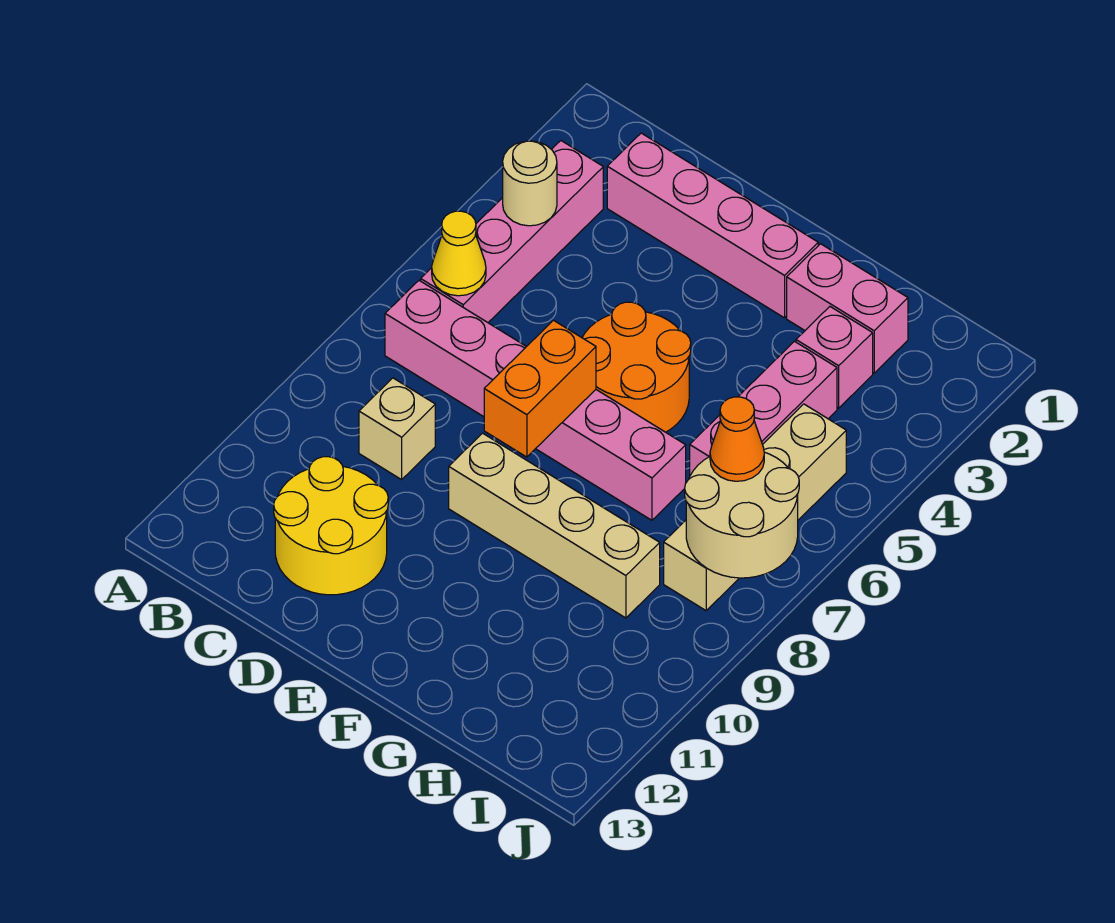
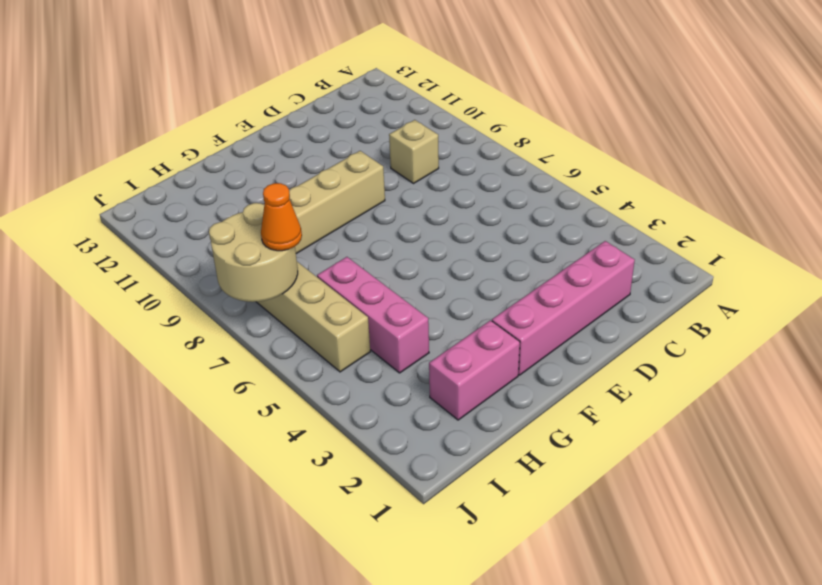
none -> pink brick B3:B6 level 1
none -> pink brick B7:G7 level 1
none -> yellow round brick C11:D12 level 1

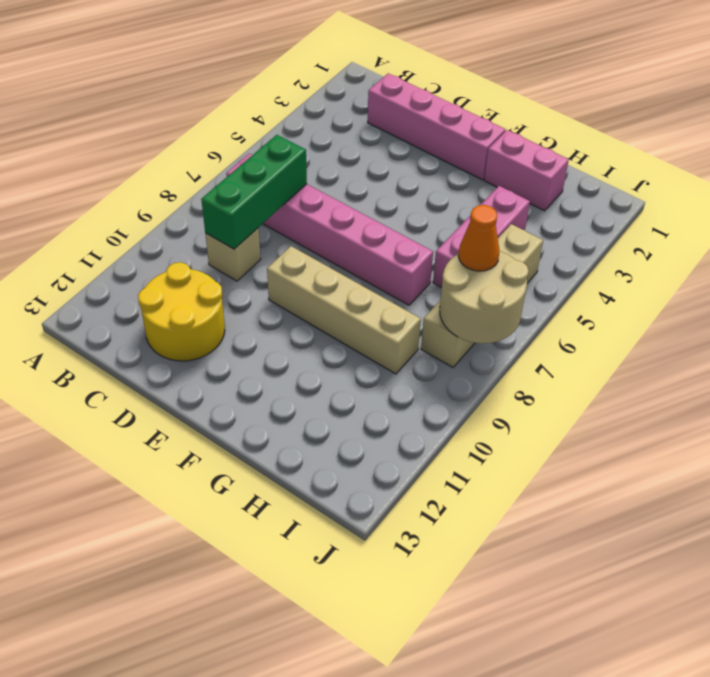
green brick C7:C9 level 2 -> none
none -> pink brick B3:B6 level 1
none -> orange round brick E5:F6 level 1
none -> pink brick H3 level 1

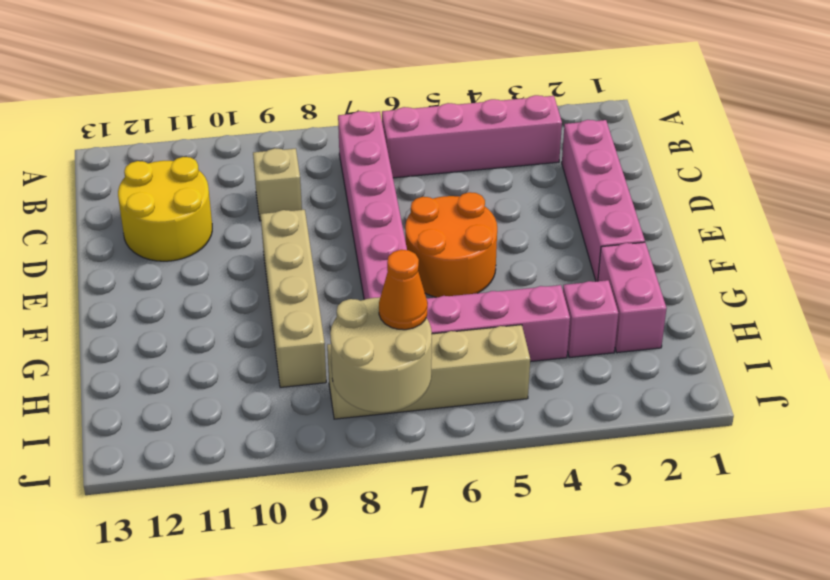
none -> tan round brick B4 level 2
none -> yellow cone B6 level 2
none -> orange brick E7:E8 level 2

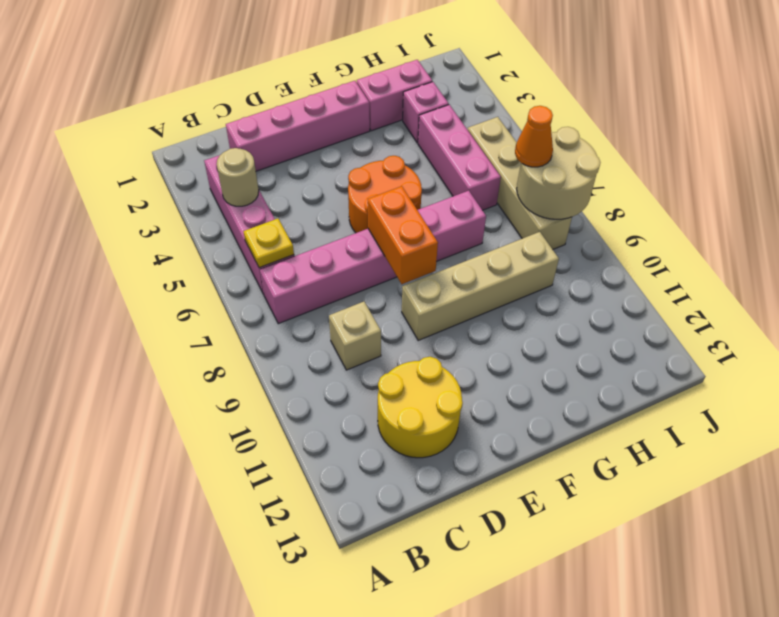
yellow plate B6 level 2 -> yellow cone B6 level 2

